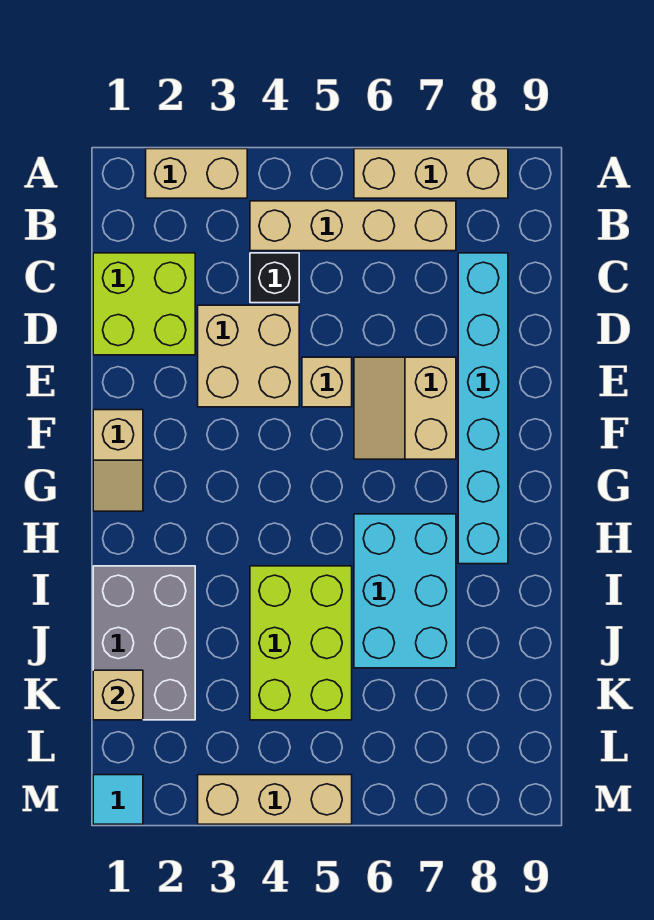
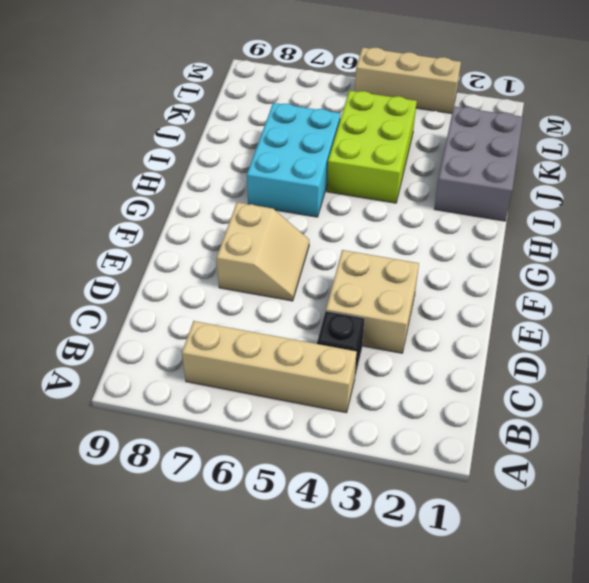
none -> tan brick A2:A3 level 1
none -> tan brick A6:A8 level 1
none -> lime brick C1:D2 level 1

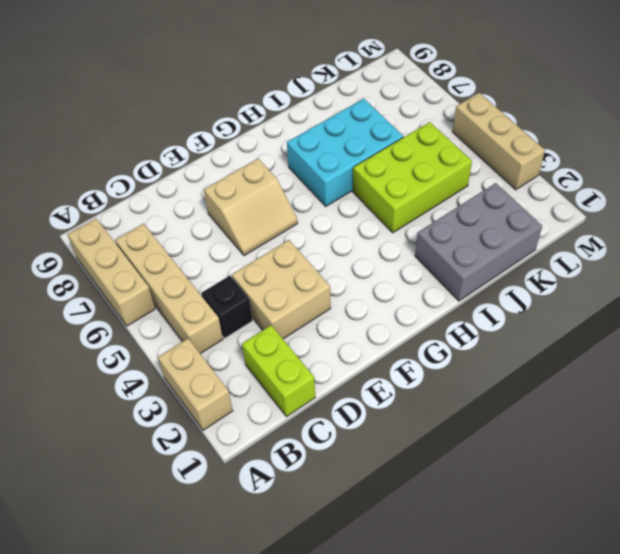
lime brick C1:C2 level 1 -> lime brick C1:D2 level 1
none -> cyan brick C8:H8 level 1
none -> tan brick E5 level 1
none -> tan slope F1:G1 level 1 top F

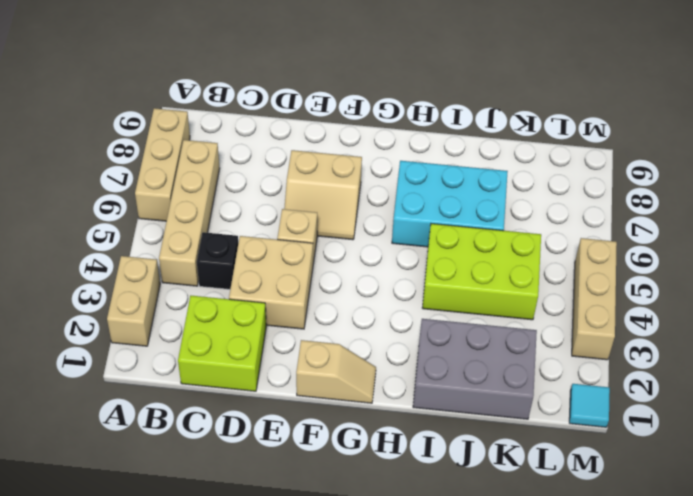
none -> cyan brick C8:H8 level 1
none -> tan brick K1 level 2

